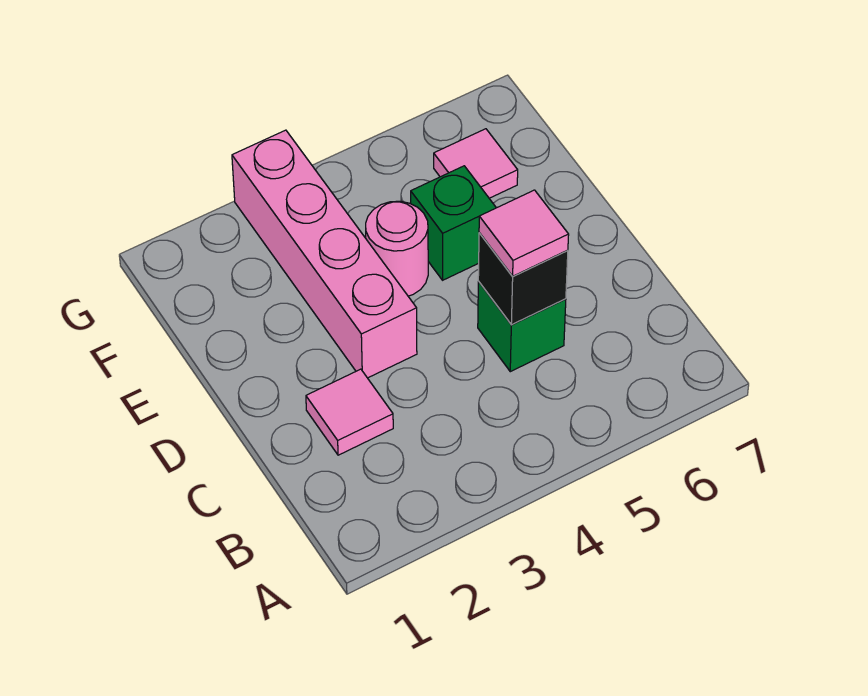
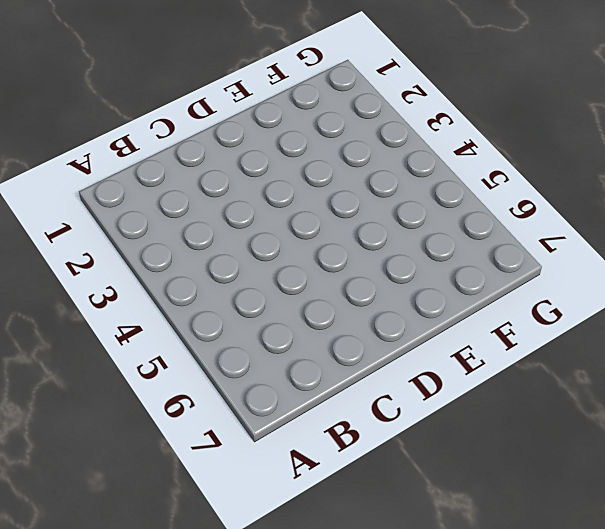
none -> pink tile C2 level 1
none -> green brick C5 level 1

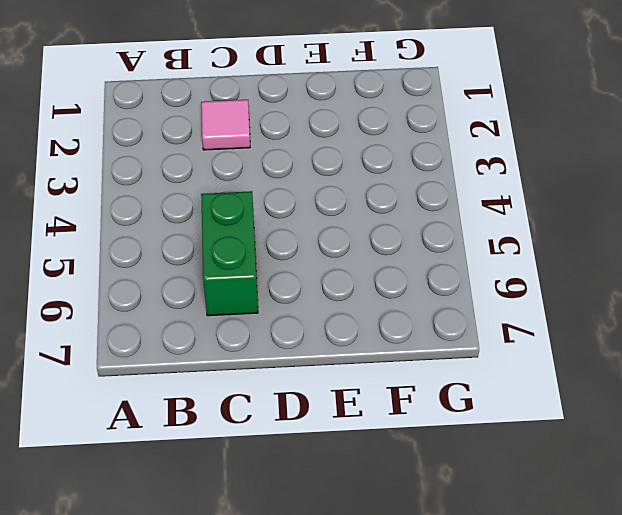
green brick C5:C6 level 1 -> green brick C5 level 1
none -> pink brick D3:G3 level 1
none -> pink round brick E4 level 1

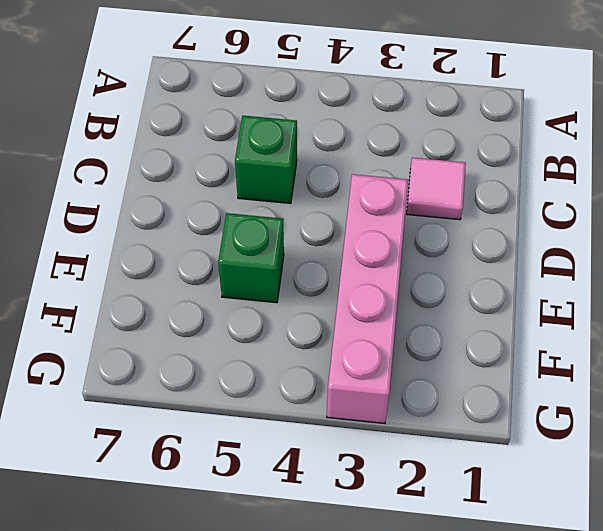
none -> pink round brick E4 level 1
none -> pink tile F6 level 1

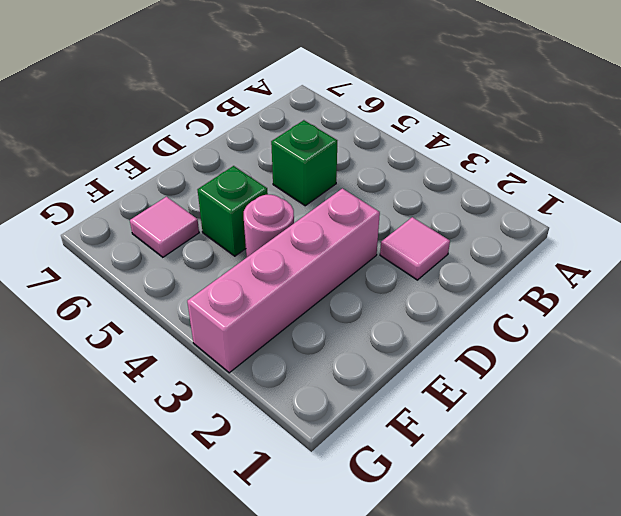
none -> black brick C5 level 2
none -> pink tile C5 level 3

